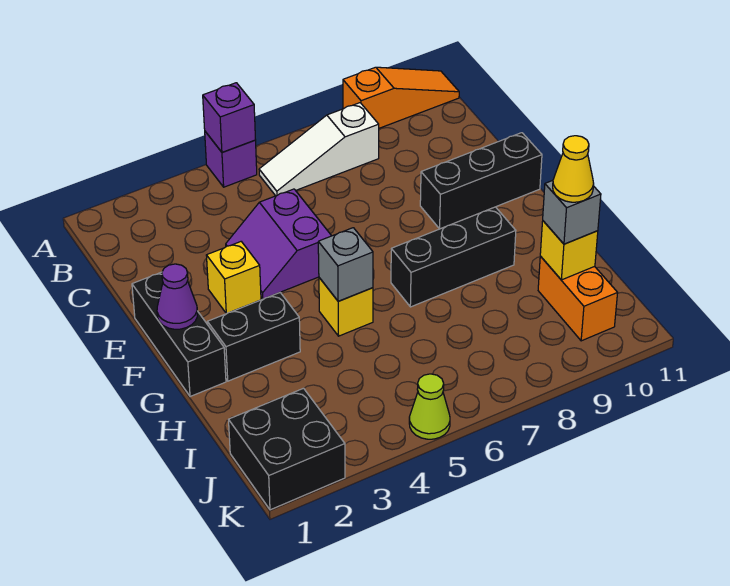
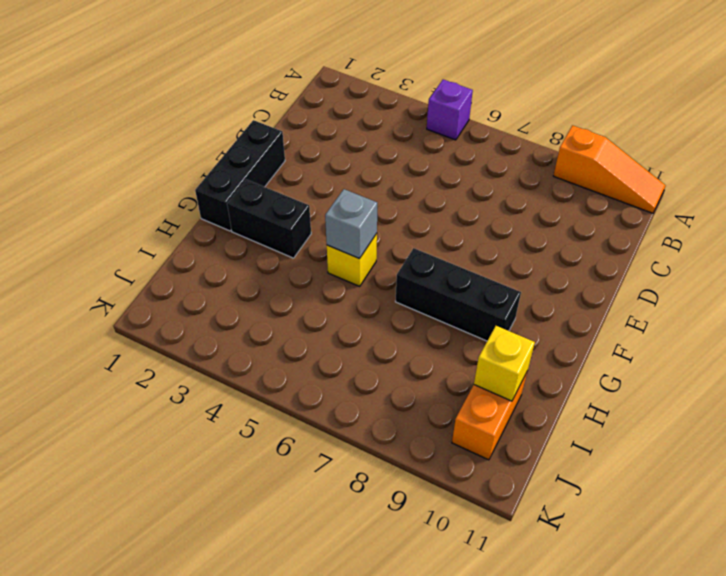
none -> white slope B6:B8 level 1 top 8
none -> purple slope D4:E5 level 1 top 5
none -> yellow brick E3 level 1

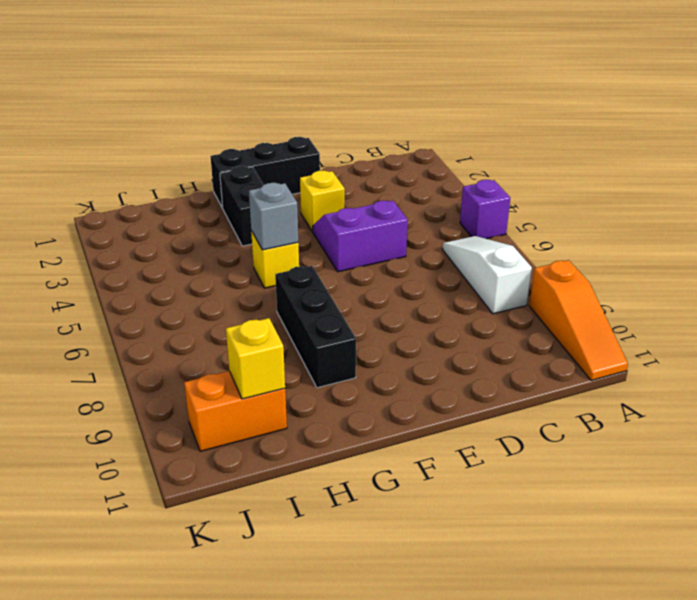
none -> black brick E9:E11 level 1
none -> black brick J1:K2 level 1
none -> lime cone K5 level 1

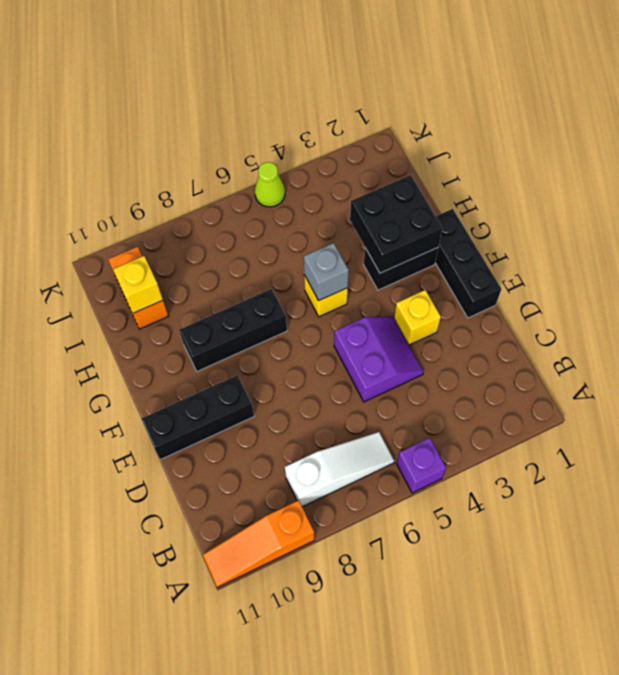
black brick G2:H3 level 2 -> black brick J1:K2 level 1
none -> purple brick A5 level 2
none -> purple cone F1 level 2
none -> grey brick I10 level 3

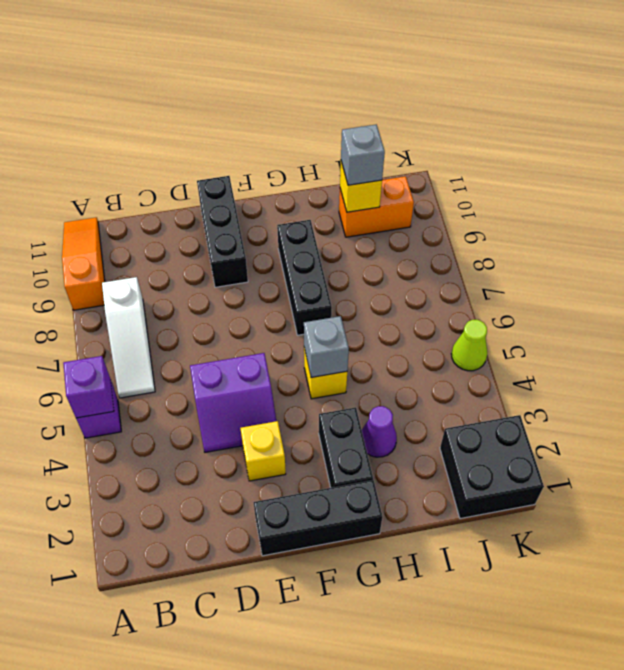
purple cone H3 level 1 -> purple cone F1 level 2
none -> yellow cone I10 level 4

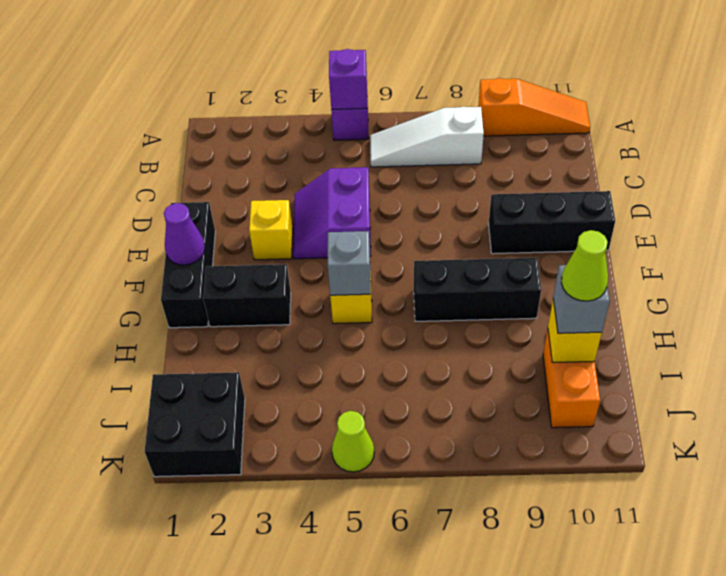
lime cone I10 level 4 -> yellow cone I10 level 4

